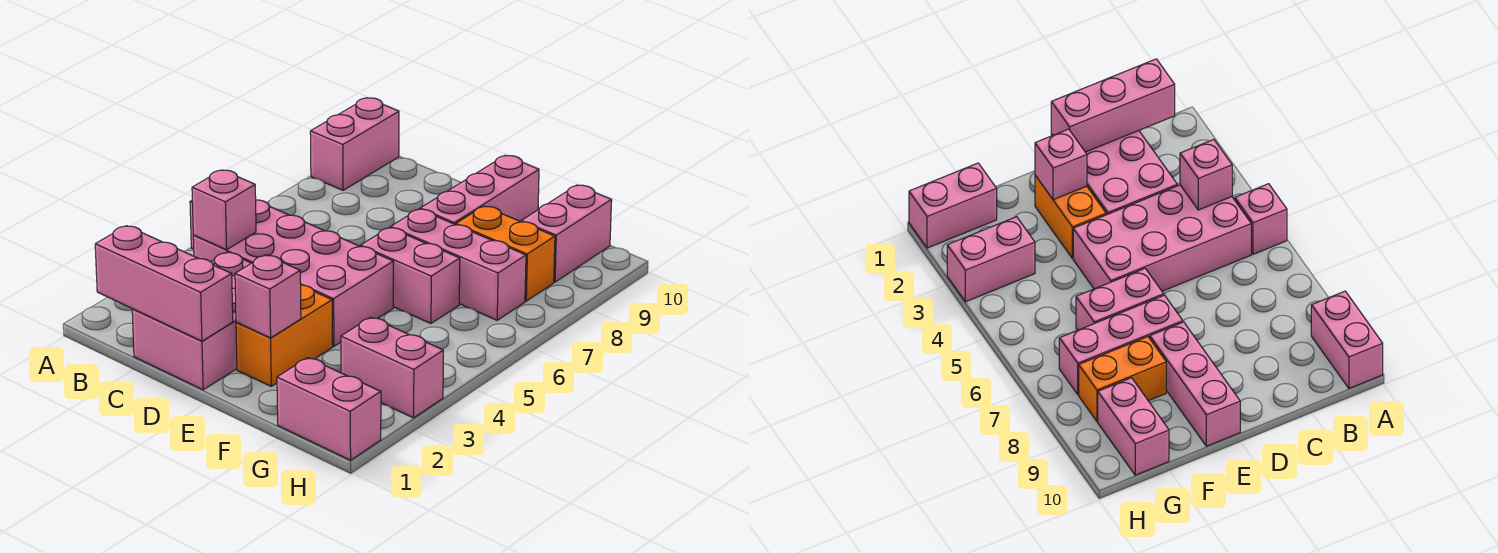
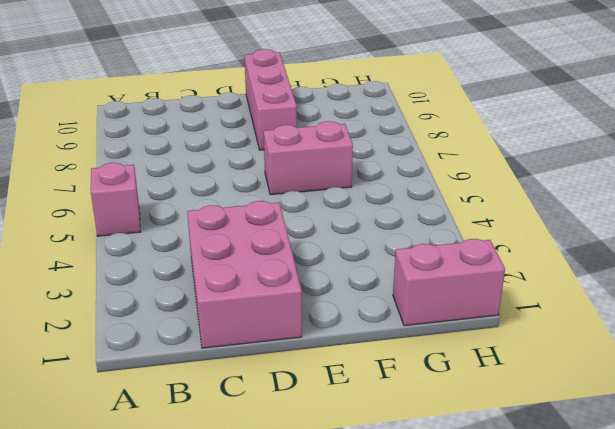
none -> pink brick A9:A10 level 1
none -> pink brick B4:E5 level 1
none -> orange brick E2:E3 level 1

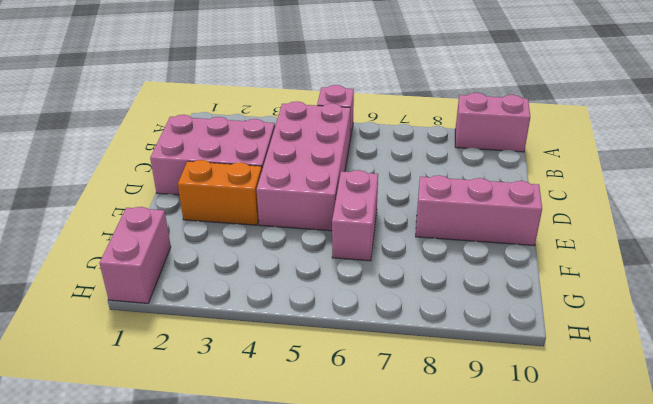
none -> pink brick E7:G7 level 1
none -> orange brick F8:G8 level 1
none -> pink brick G3:H3 level 1

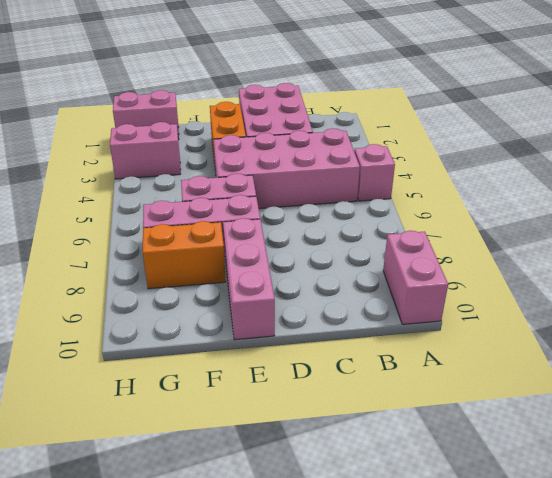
none -> pink brick G9:G10 level 1
none -> pink brick B1:D1 level 2
none -> pink brick B4 level 2

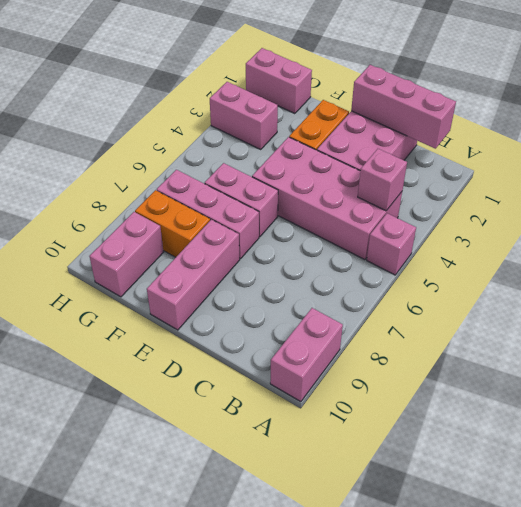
none -> pink brick E2 level 2

